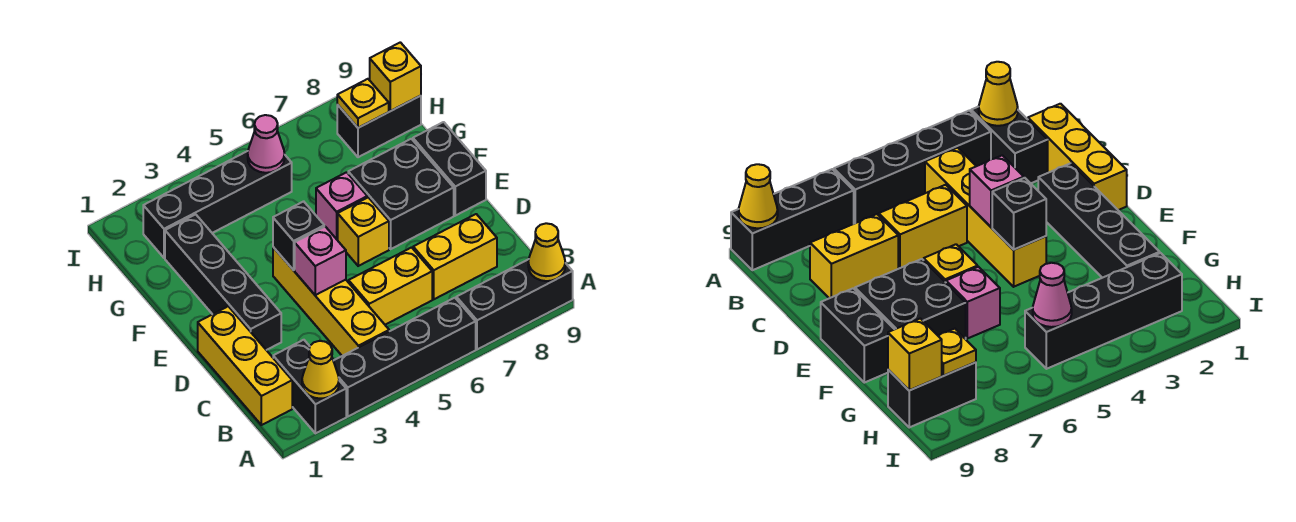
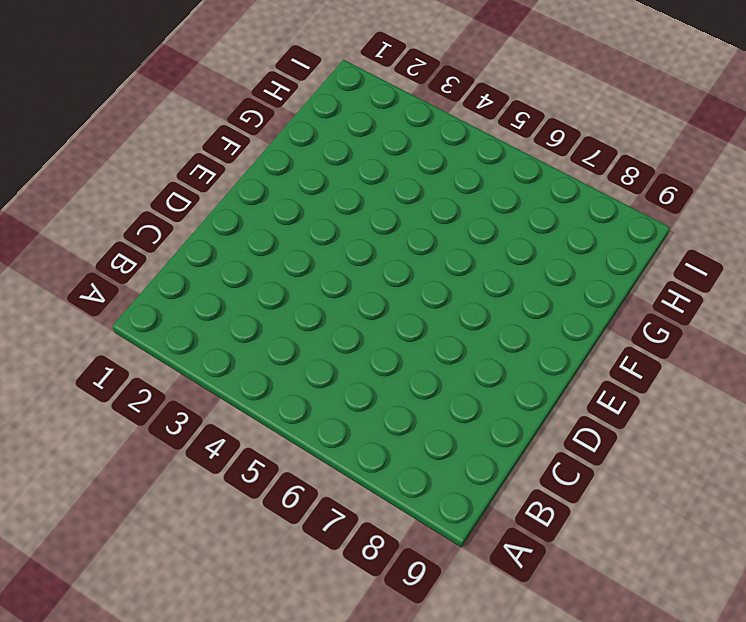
none -> black brick A2:B2 level 1
none -> black brick A3:A6 level 1
none -> black brick A7:A9 level 1

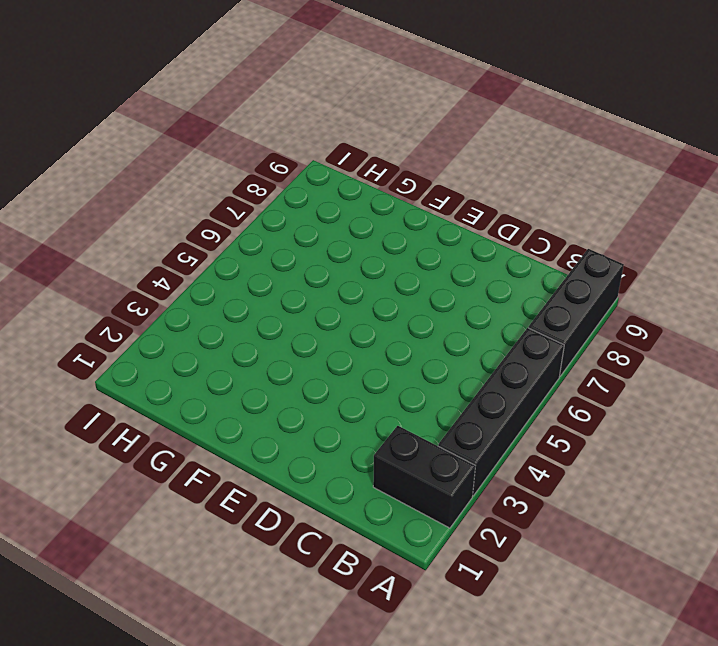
none -> yellow brick B1:D1 level 1
none -> yellow brick B4:E4 level 1
none -> yellow brick C5:C6 level 1

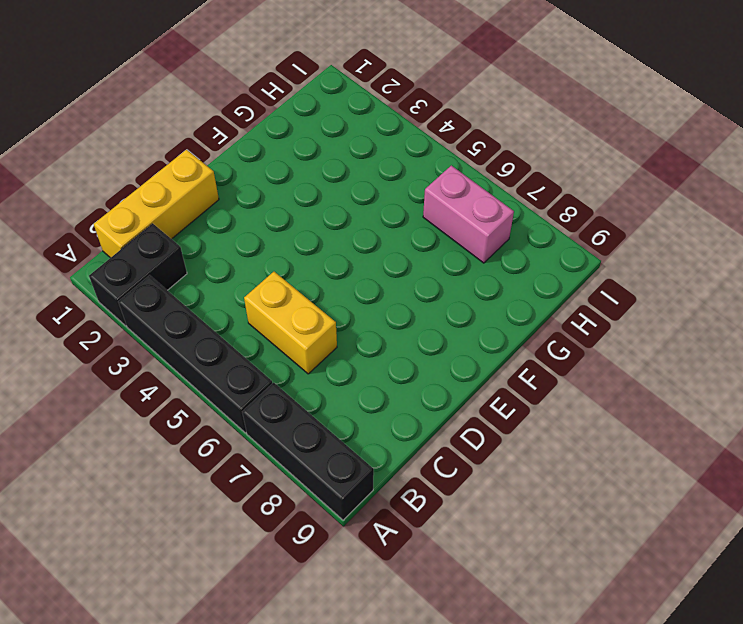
pink brick H6:H7 level 1 -> none
none -> yellow brick B4:E4 level 1
none -> yellow brick C7:C8 level 1
none -> black brick D2:G2 level 1

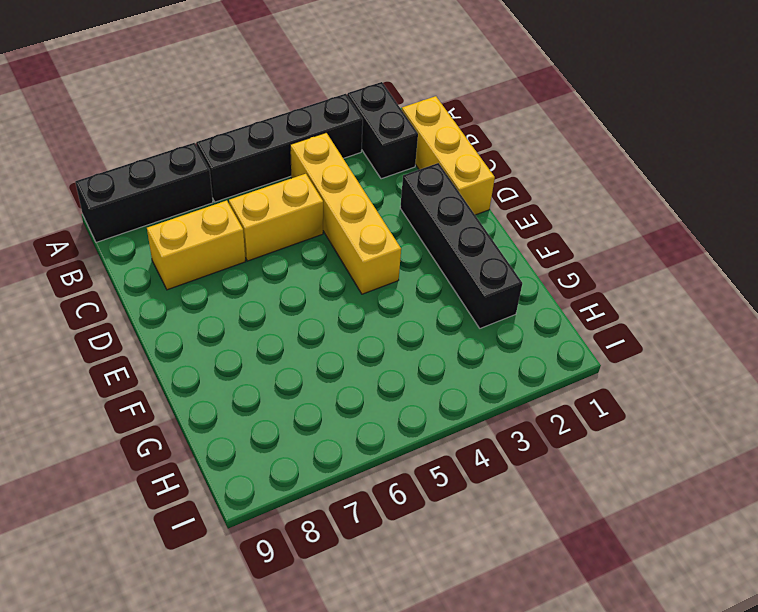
none -> yellow brick E6 level 1
none -> black brick E7:F8 level 1
none -> black brick E9:F9 level 1

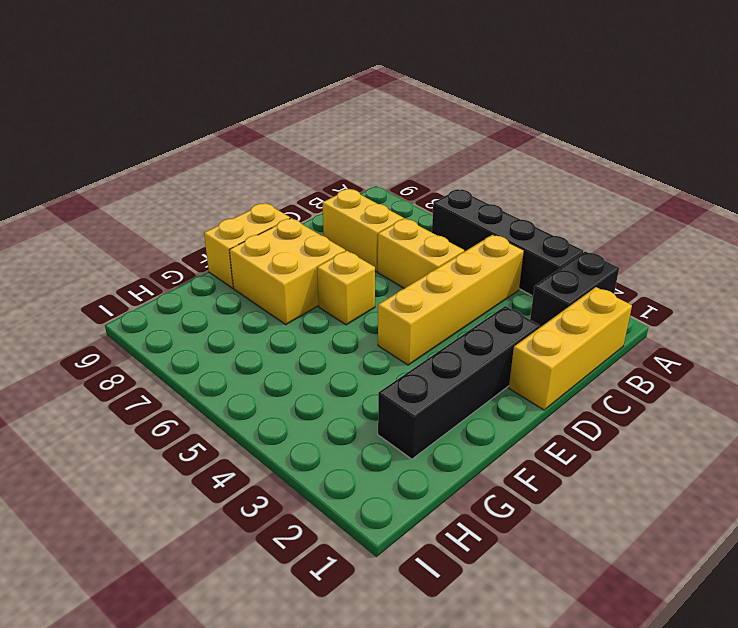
yellow brick E7:F8 level 1 -> black brick E7:F8 level 1
yellow brick E9:F9 level 1 -> black brick E9:F9 level 1
none -> black brick A7:A9 level 1
none -> pink brick F6 level 1
none -> black brick H2:H5 level 1

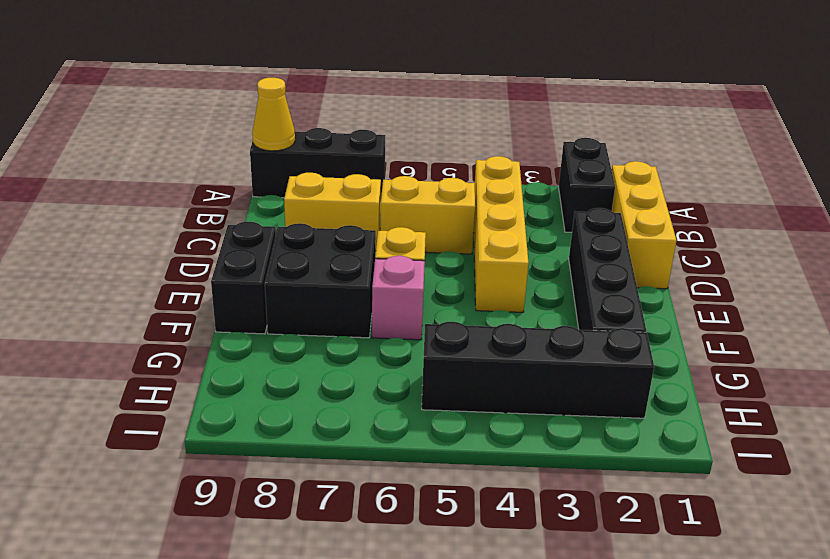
none -> black brick A3:A6 level 1
none -> black brick H8:H9 level 1
none -> yellow cone A2 level 2

